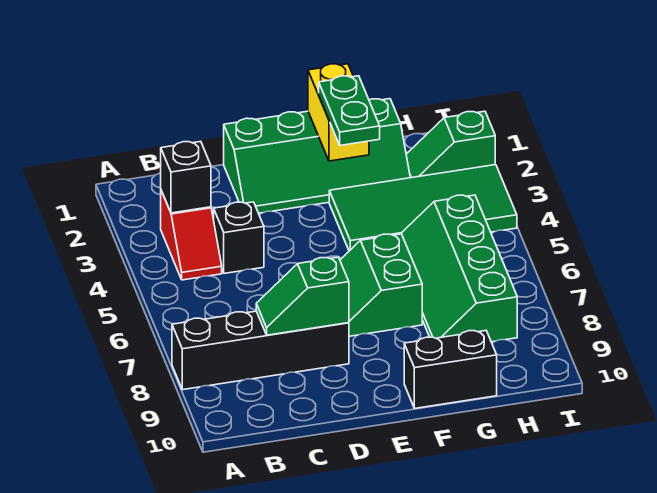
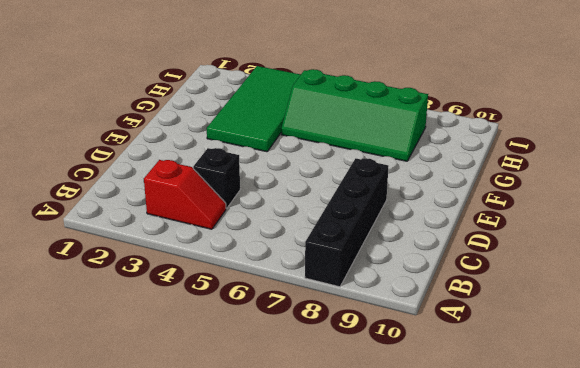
none -> green slope D1:G2 level 1 top 1
none -> green slope E6:F7 level 1 top F
none -> black brick F10:G10 level 1

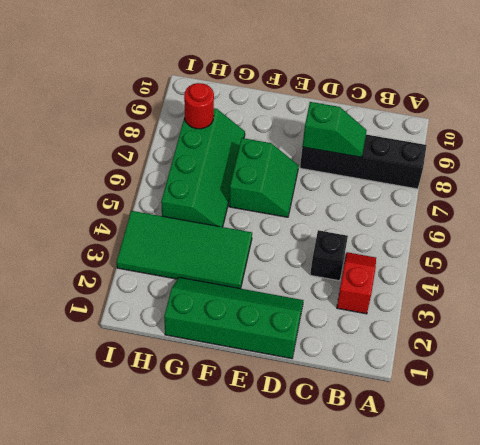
red round brick H8 level 2 -> none
none -> black brick F10:G10 level 1
none -> green slope H2:I2 level 1 top I
none -> black brick B3 level 2

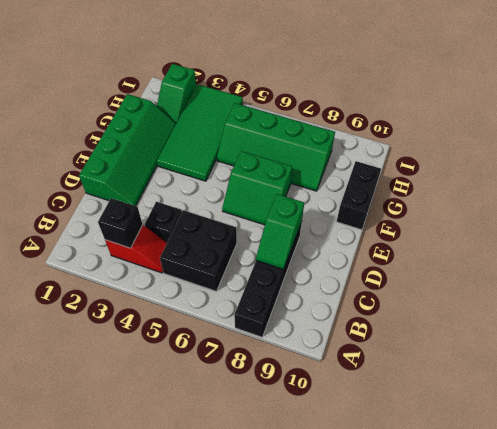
black brick B5:C6 level 1 -> none
none -> yellow brick F1:F2 level 2
none -> green plate F2:F3 level 3

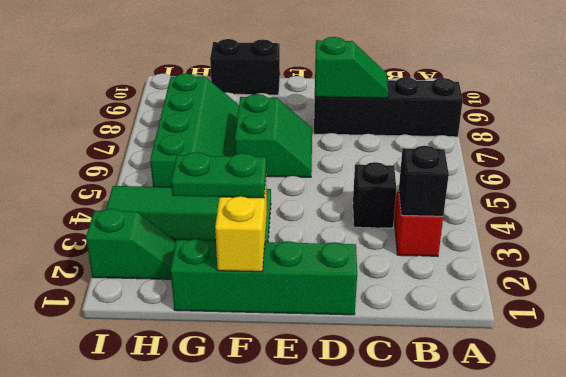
green plate F2:G2 level 3 -> green plate F2:F3 level 3

